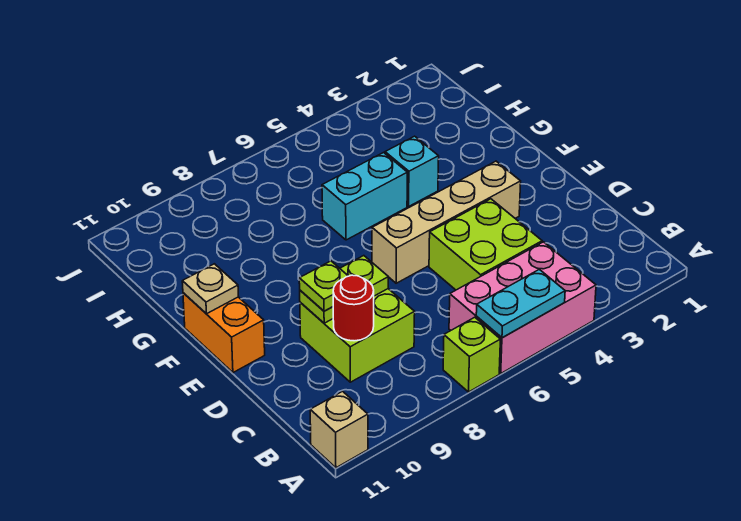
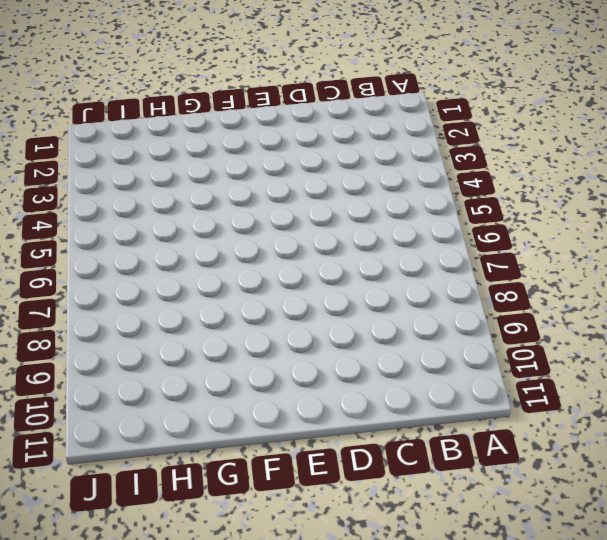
none -> pink brick A4:B6 level 1
none -> lime brick A7 level 1
none -> tan brick A11 level 1

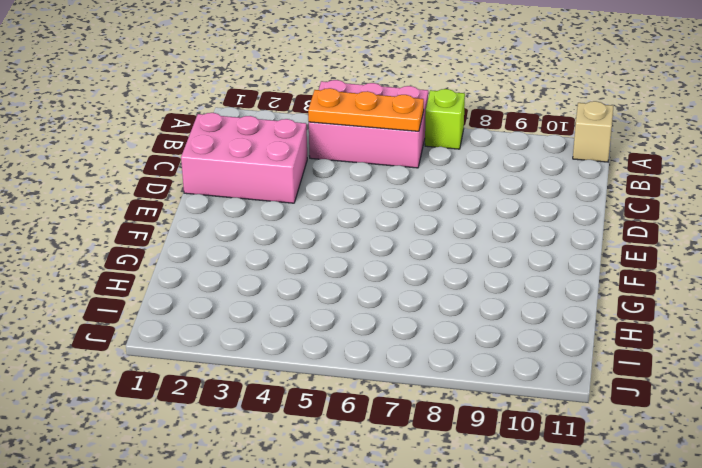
orange plate B4:B6 level 2 -> none
pink brick C1:D3 level 1 -> none
none -> lime brick C4:D5 level 1
none -> lime brick C8:D9 level 1
none -> tan brick E3:E6 level 1

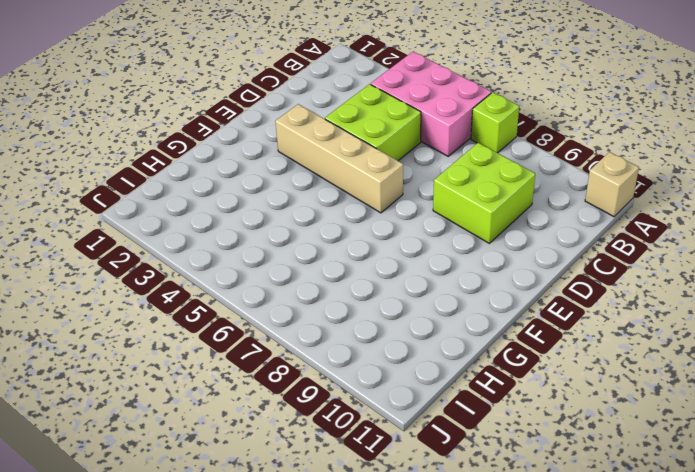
none -> orange brick E11:F11 level 1
none -> cyan brick G4 level 1
none -> cyan brick G5:G6 level 1

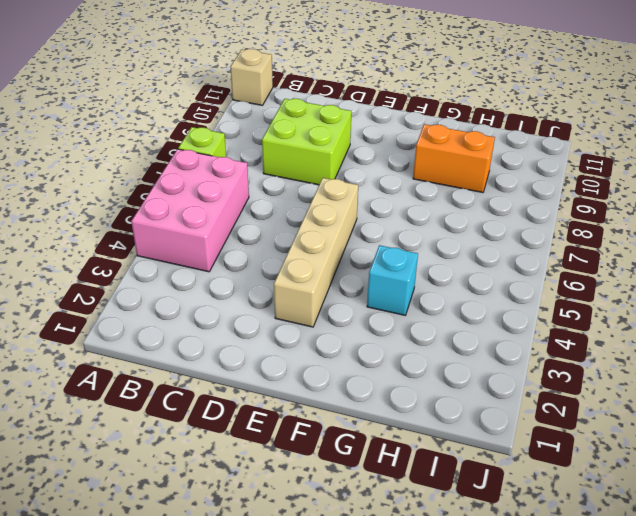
orange brick G9:H9 level 1 -> orange brick E11:F11 level 1
none -> lime brick C4:D5 level 1
none -> cyan brick G5:G6 level 1
none -> cyan plate A5:A6 level 2

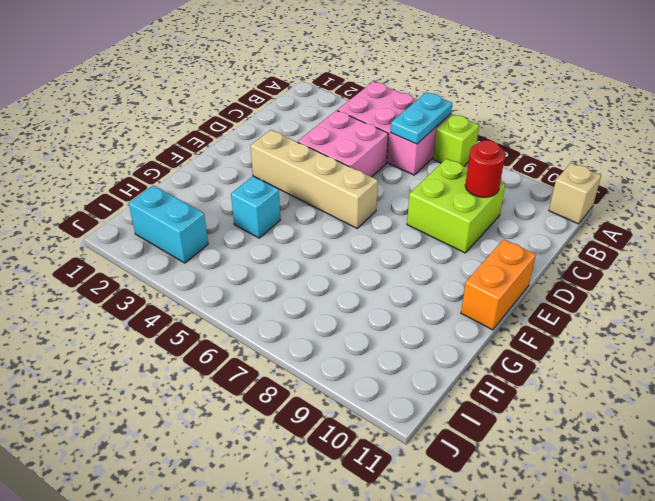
cyan plate A6:B6 level 2 -> cyan plate A5:A6 level 2
pink brick C4:D5 level 1 -> lime brick C4:D5 level 1
cyan brick I2:I3 level 1 -> cyan brick G5:G6 level 1
none -> lime plate D8:D9 level 2
none -> tan plate F11 level 2
none -> lime plate D9 level 3

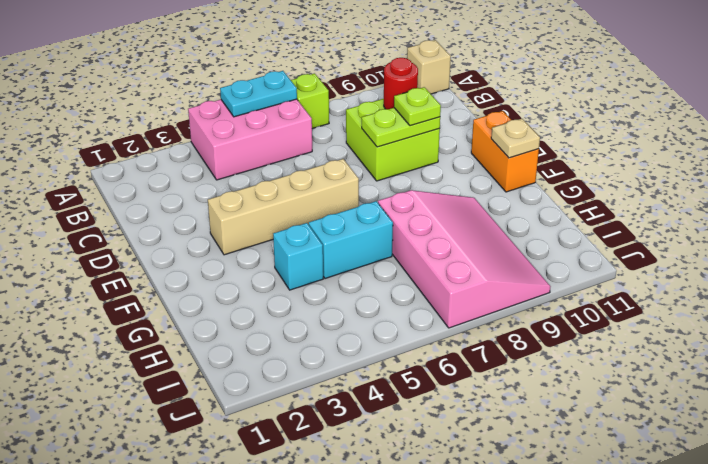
pink slope G7:J9 level 1 top 7 -> none
none -> lime brick C4:D5 level 1

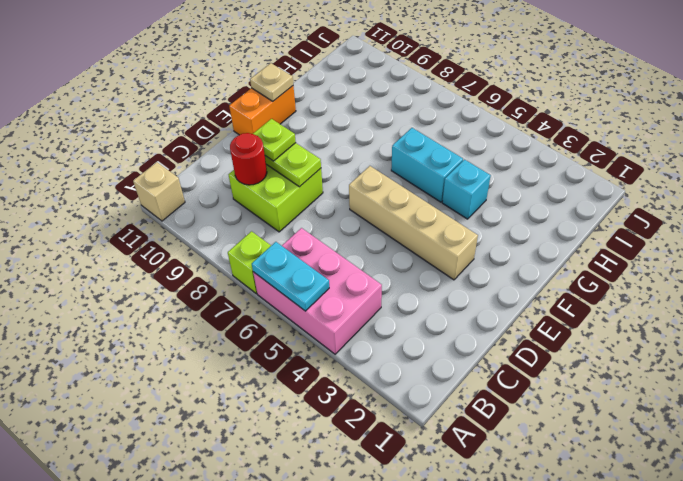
none -> lime brick C4:D5 level 1

